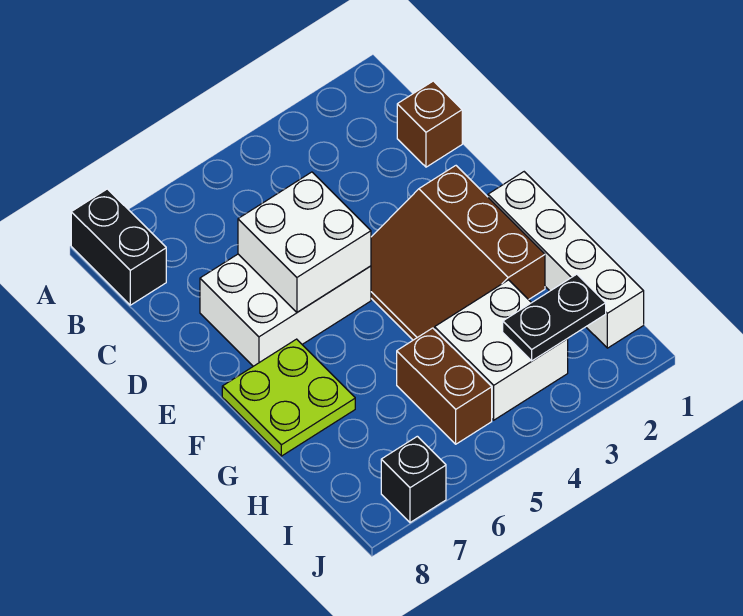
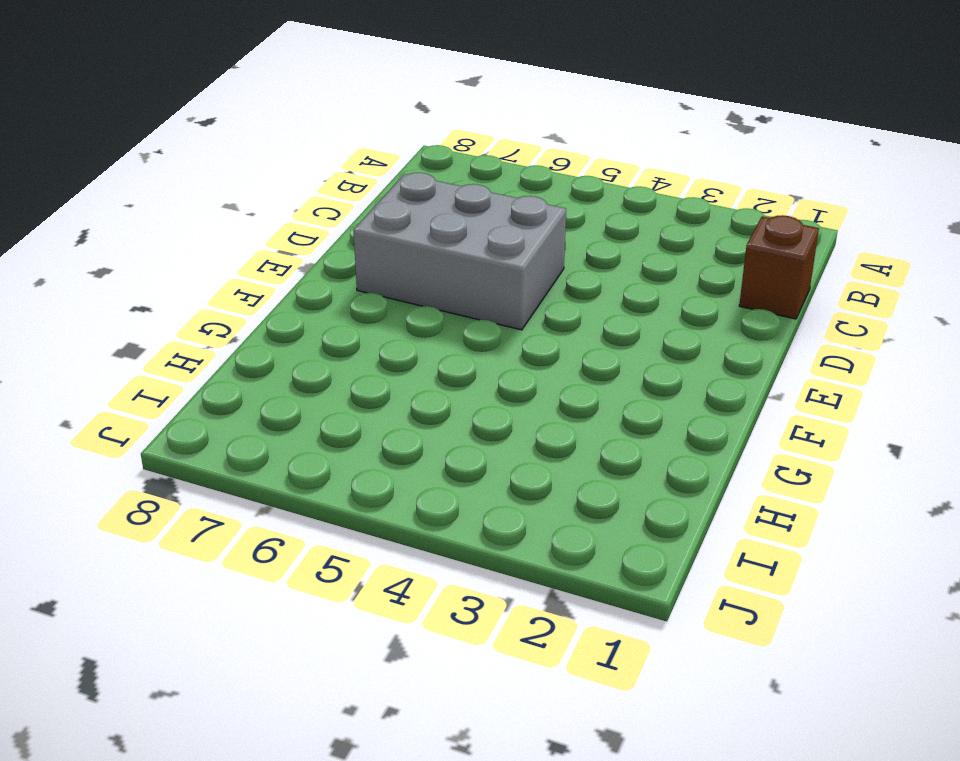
grey brick D5:E7 level 1 -> white brick D5:E7 level 1
none -> black brick A8:B8 level 1
none -> brown slope E2:G4 level 1 top 2

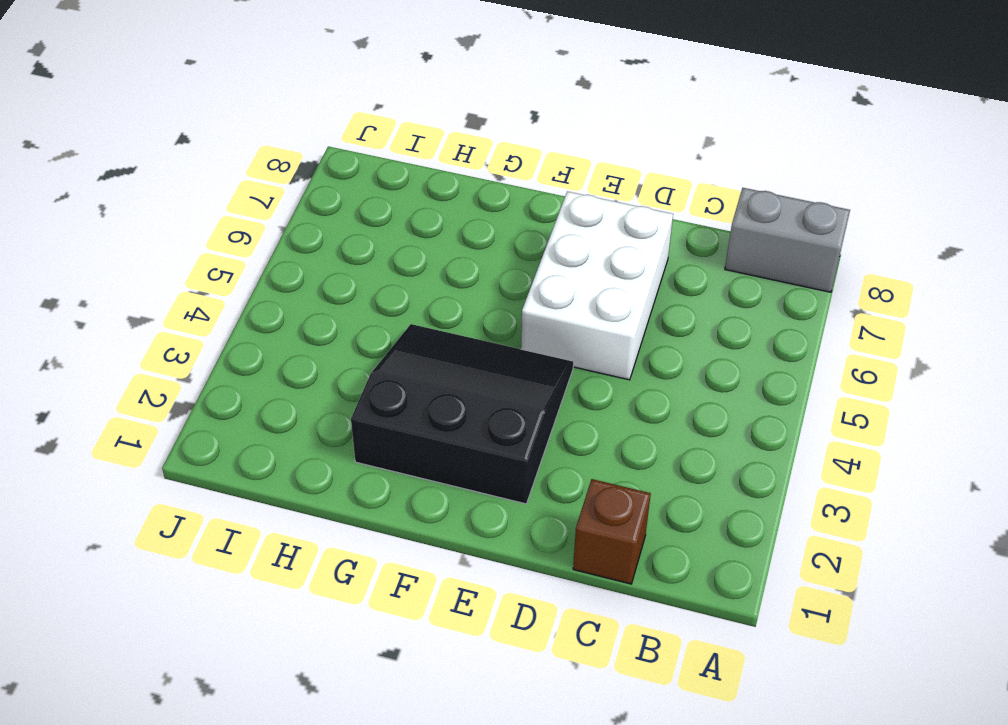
grey brick A8:B8 level 1 -> black brick A8:B8 level 1
black slope E2:G4 level 1 top 2 -> brown slope E2:G4 level 1 top 2
none -> white brick F1:I1 level 1
none -> lime plate F7:G8 level 1

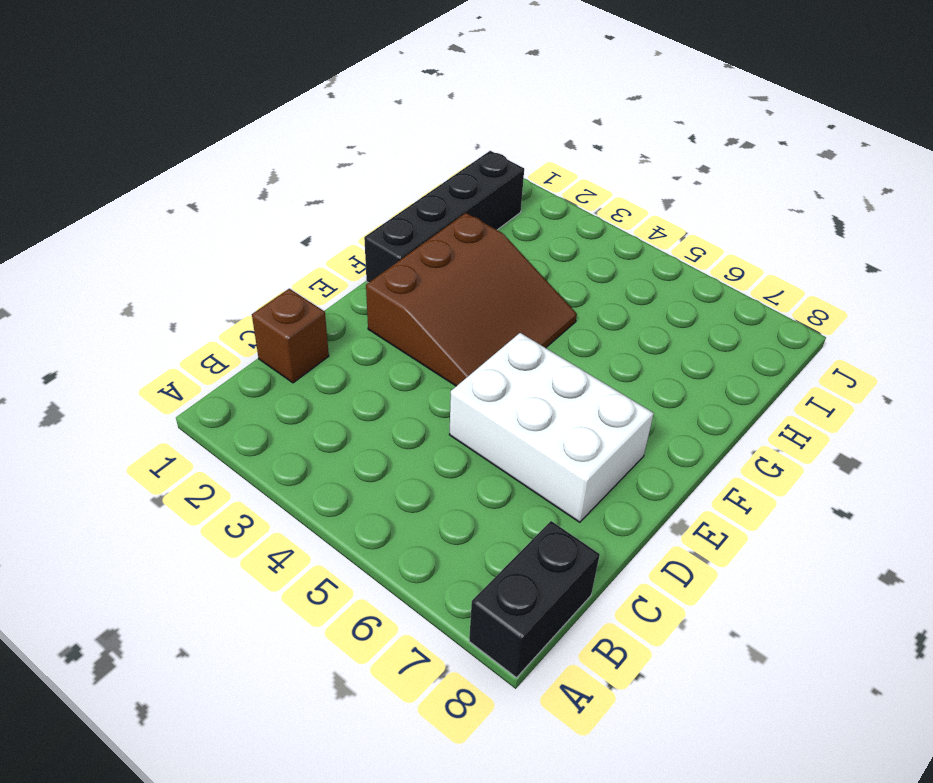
black brick F1:I1 level 1 -> white brick F1:I1 level 1
none -> lime plate F7:G8 level 1
none -> white brick H3:I4 level 1

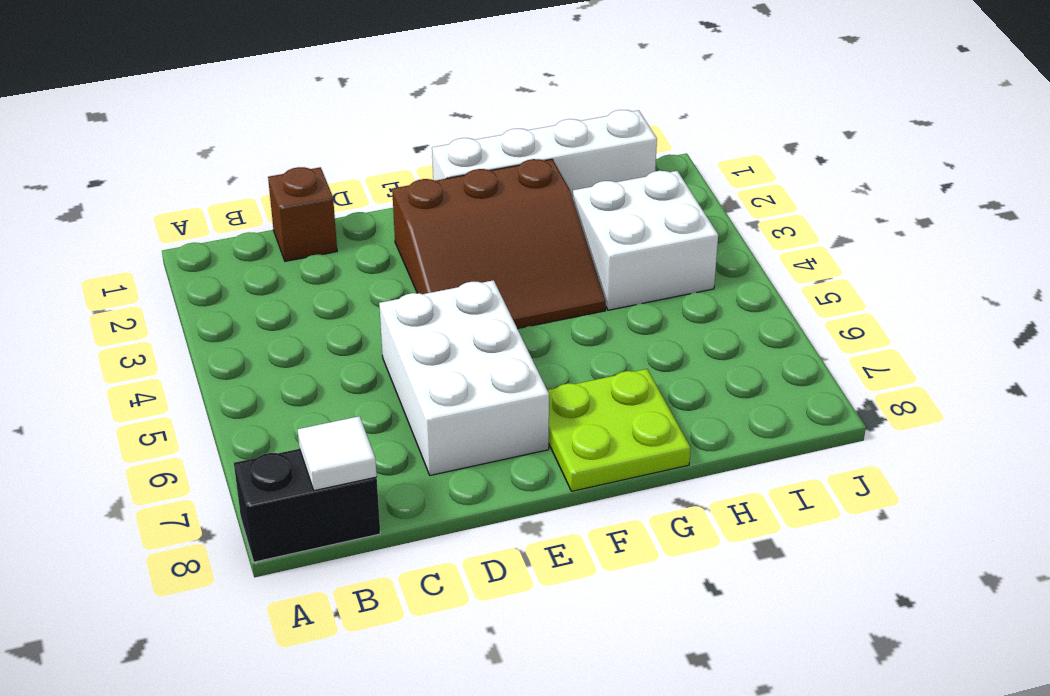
white tile B8 level 2 -> none
none -> brown brick H5:I5 level 1
none -> black brick J7 level 1

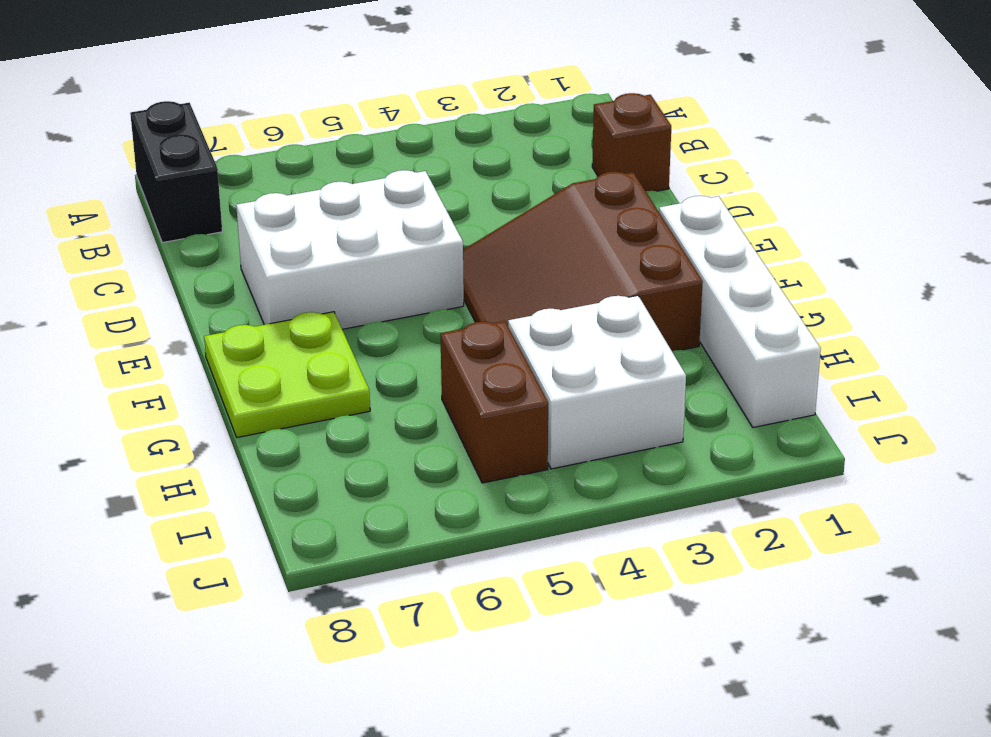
none -> black brick J7 level 1
none -> white brick D5:E6 level 2

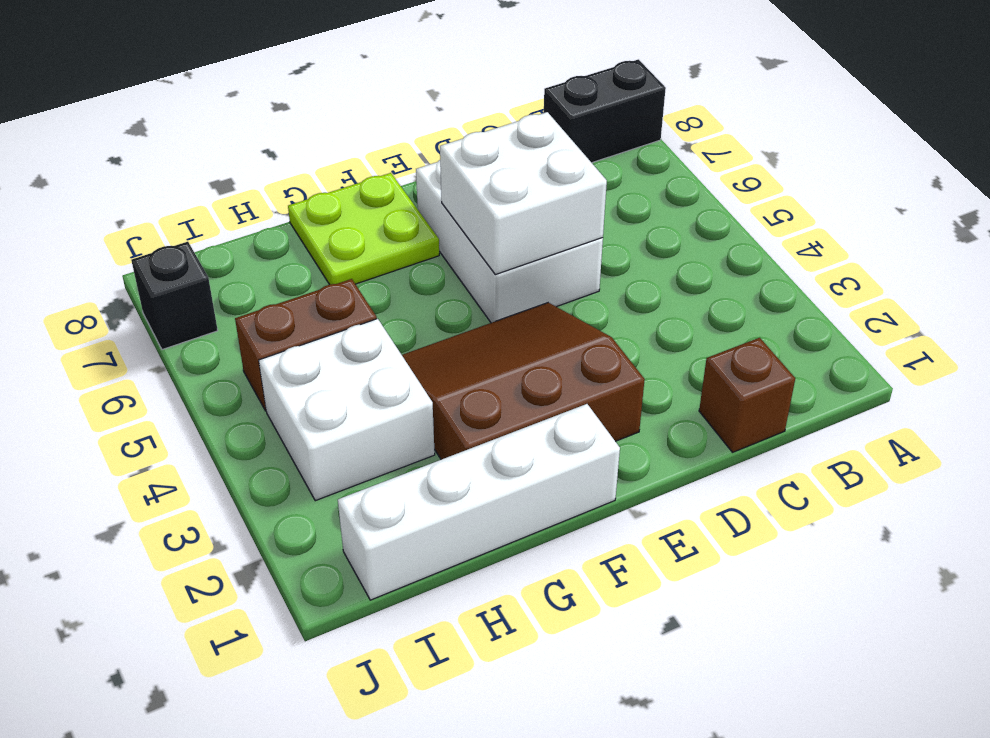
none -> black plate I2:I3 level 2

